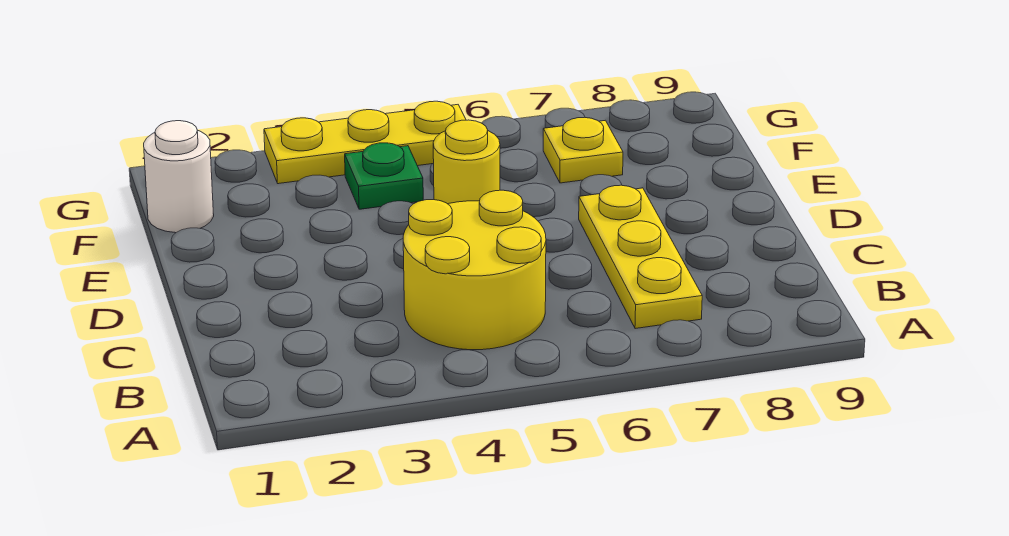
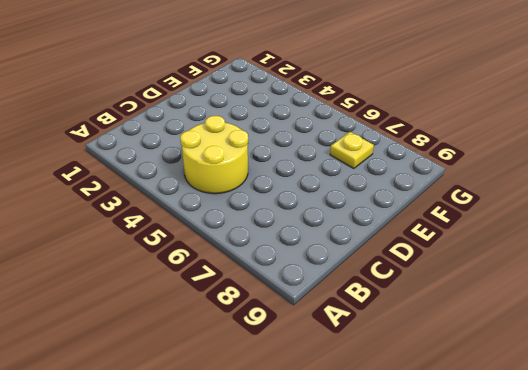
none -> yellow plate B7:D7 level 1
none -> yellow round brick E5 level 1

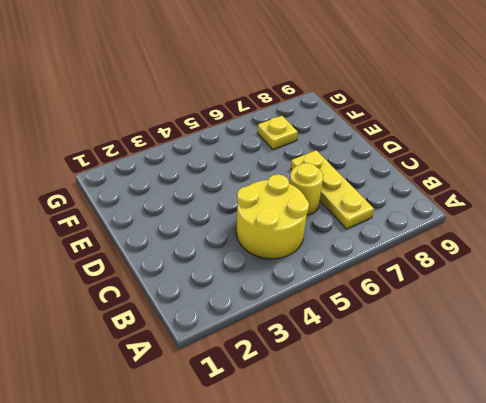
yellow round brick C6 level 1 -> yellow round brick E5 level 1
none -> white round brick F1 level 1
none -> green plate F4 level 1

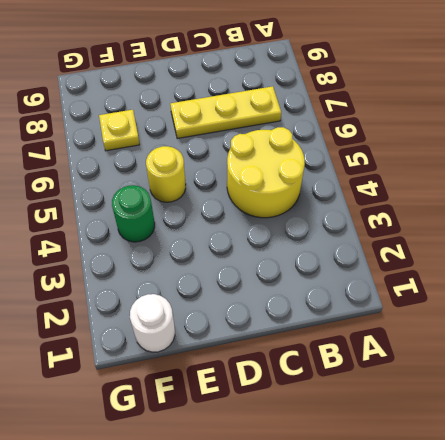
green round brick F4 level 1 -> green plate F4 level 1
none -> yellow plate G3:G5 level 1

